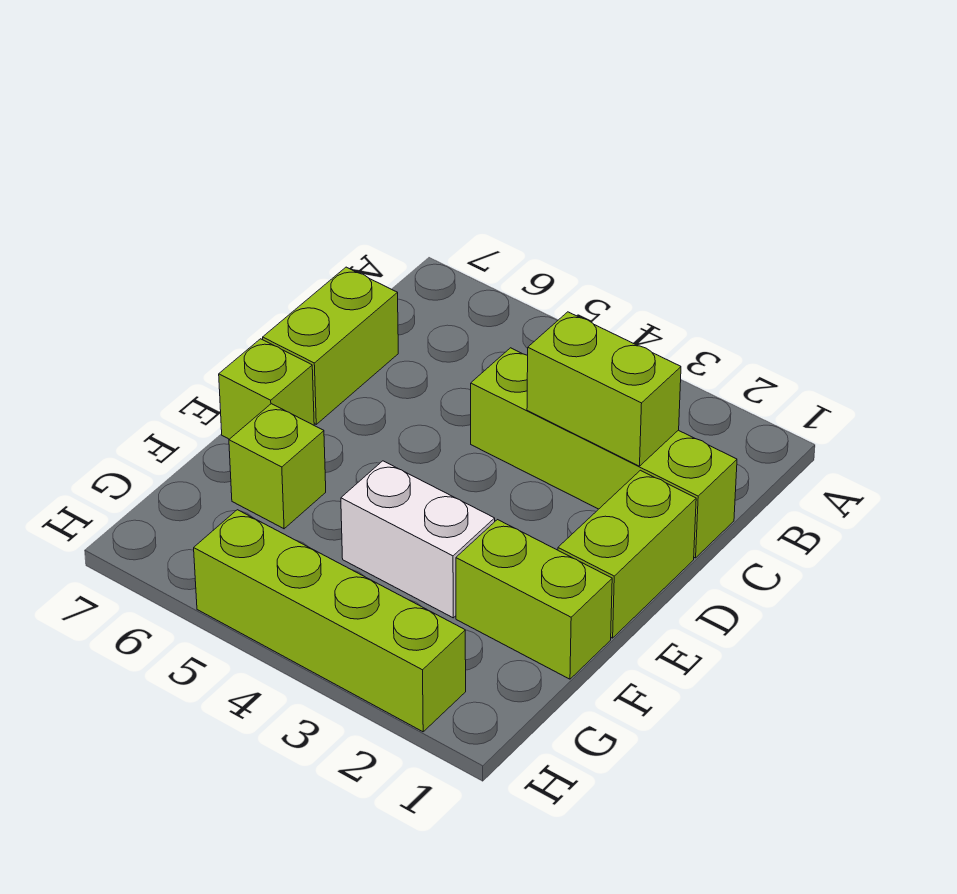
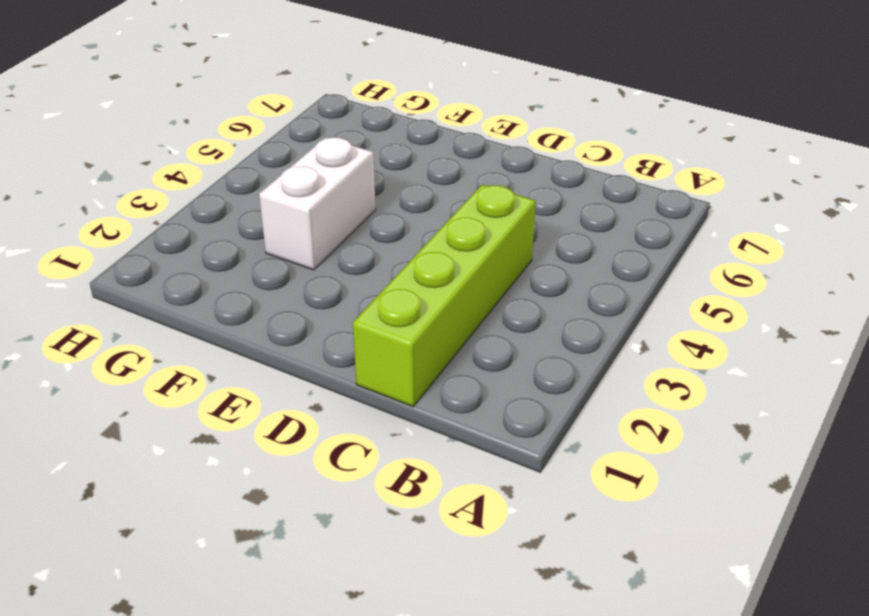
none -> lime brick C7:D7 level 1
none -> lime brick D1:E1 level 1

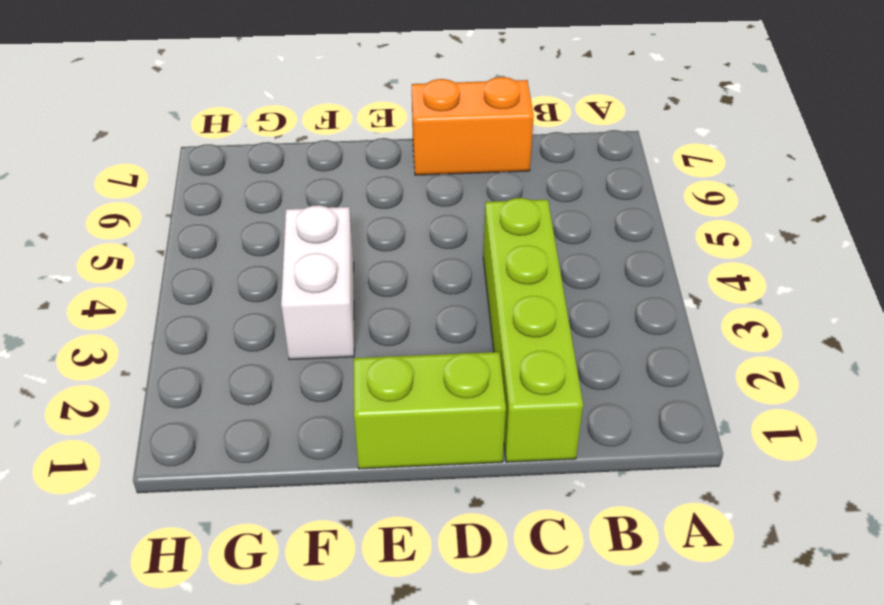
orange brick C7:D7 level 1 -> lime brick C7:D7 level 1
none -> lime brick E7 level 1
none -> lime brick F1:F2 level 1

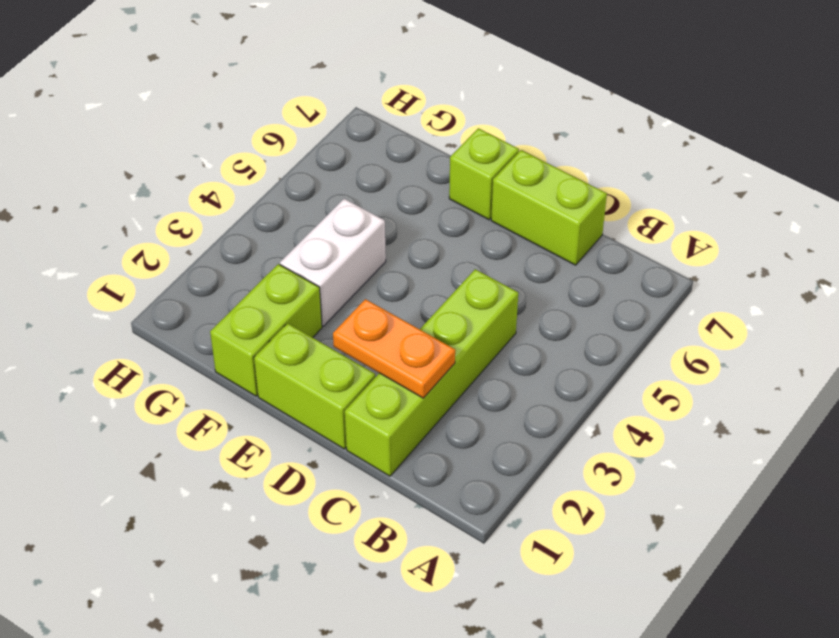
orange plate C2:D2 level 2 -> lime brick C2:C3 level 2
none -> lime brick F6 level 1
none -> lime brick H2:H5 level 1

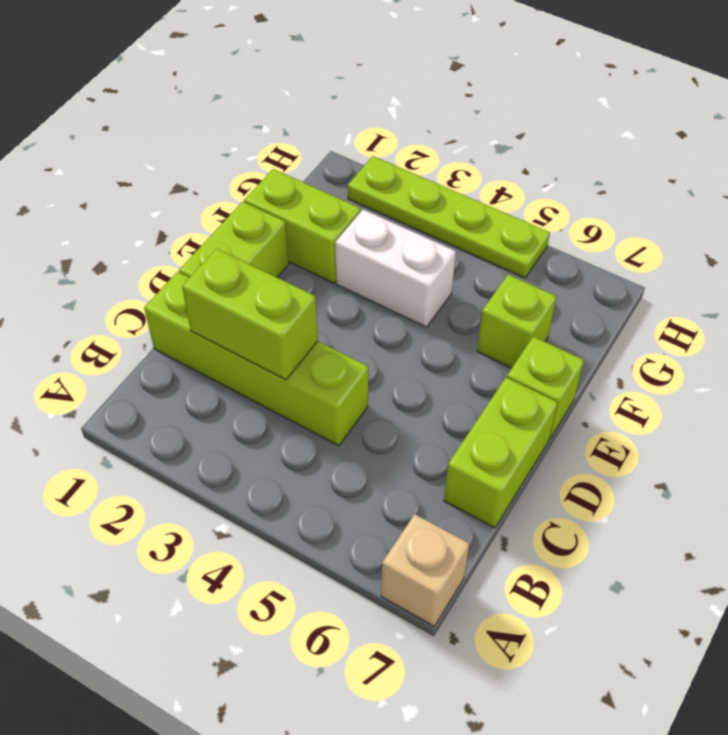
tan brick A7 level 1 -> none
lime plate H2:H5 level 1 -> lime brick H2:H5 level 1

